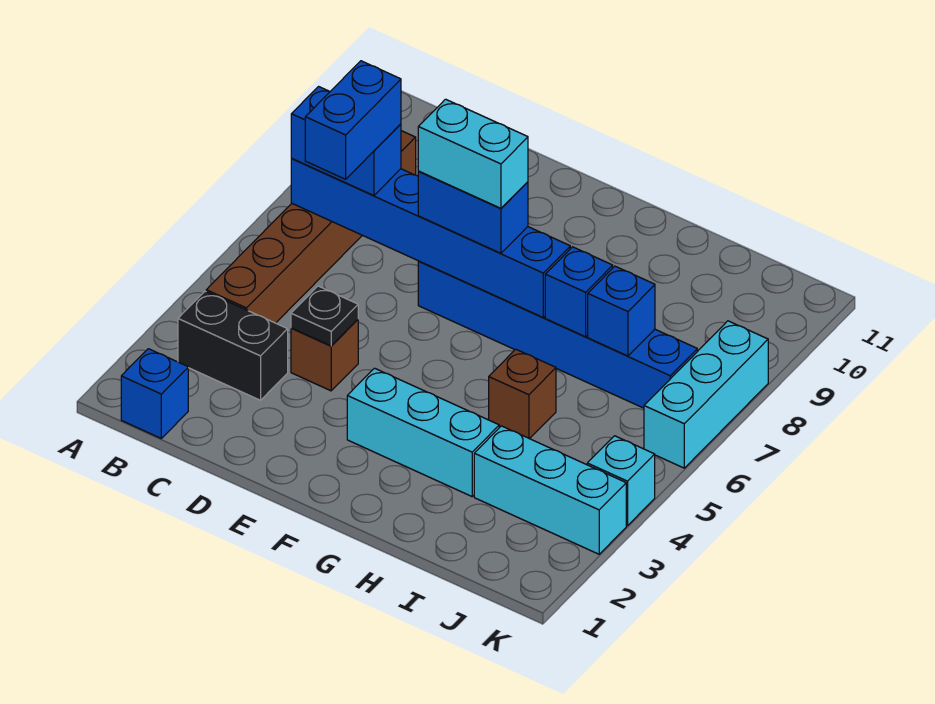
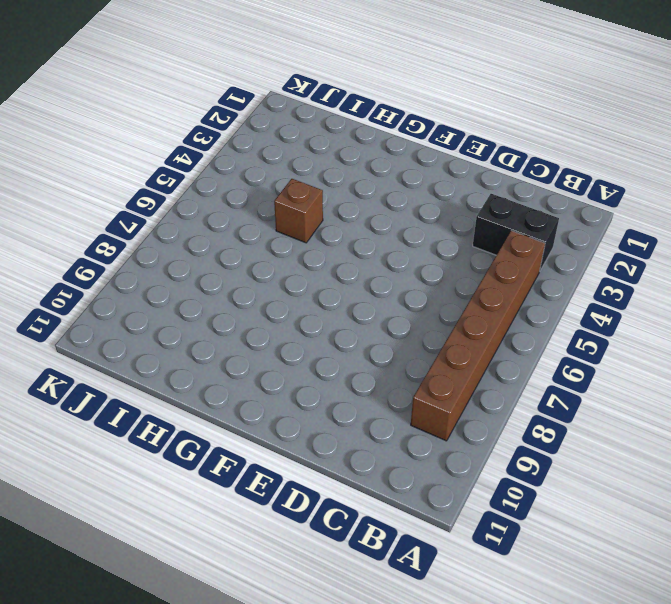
none -> blue brick B1 level 1
none -> brown brick D4 level 1
none -> blue brick E7:J7 level 1

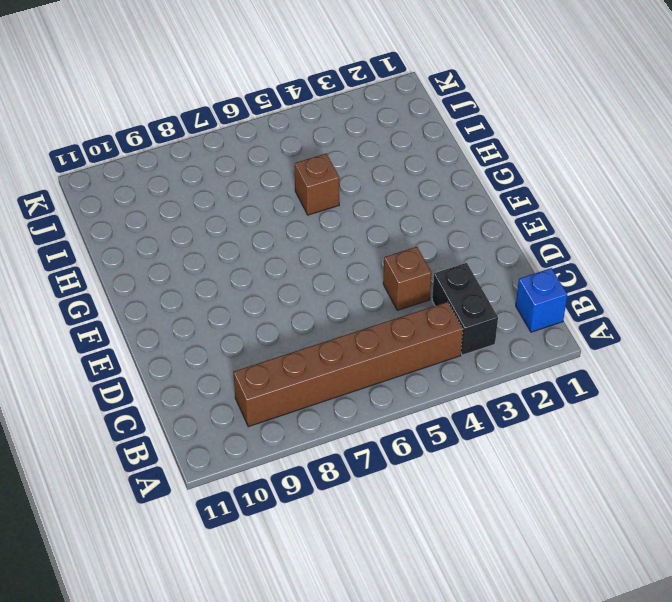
none -> blue brick E7:J7 level 1
none -> cyan brick F3:H3 level 1
none -> cyan brick I3:K3 level 1

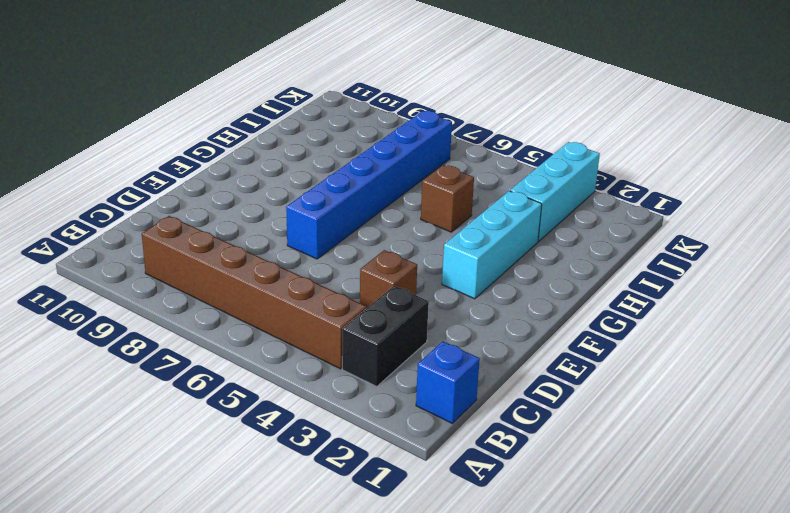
none -> cyan brick K4 level 1
none -> cyan brick K6:K8 level 1
none -> blue brick B7:G7 level 2

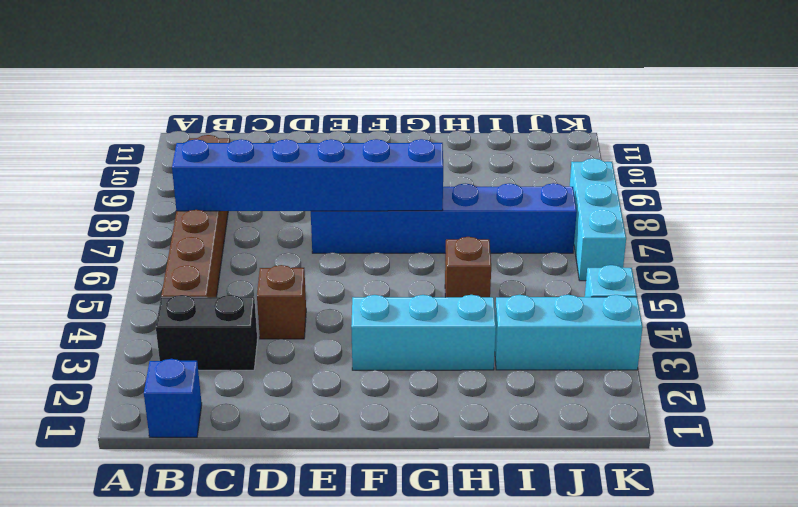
none -> black plate D4 level 2
none -> blue brick H7 level 2
none -> blue brick I7 level 2

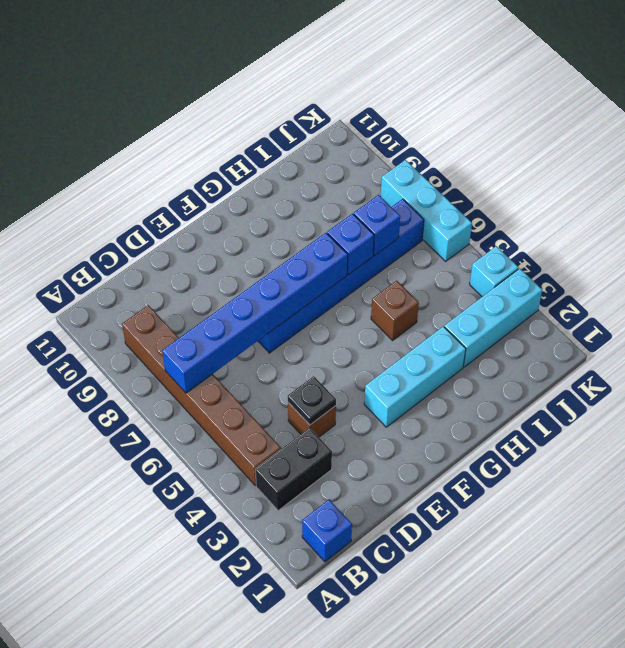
none -> blue brick B7:C7 level 3
none -> blue brick E7:F7 level 3
none -> blue brick C6:C7 level 4

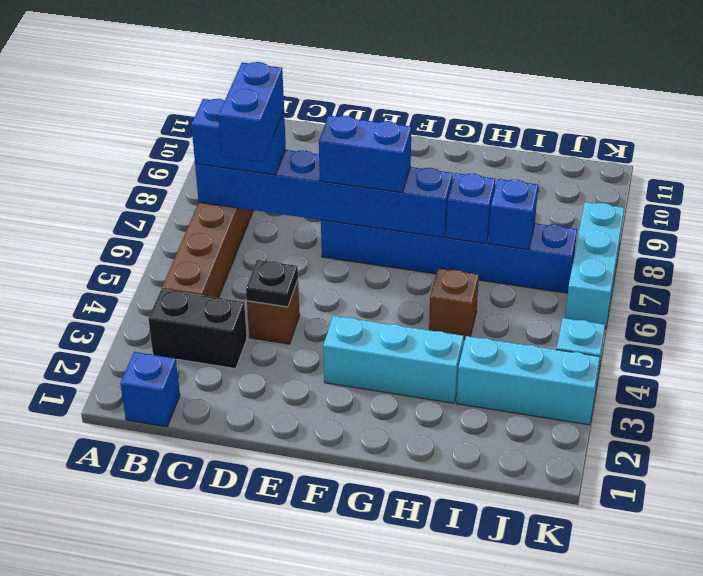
none -> cyan brick E7:F7 level 4

